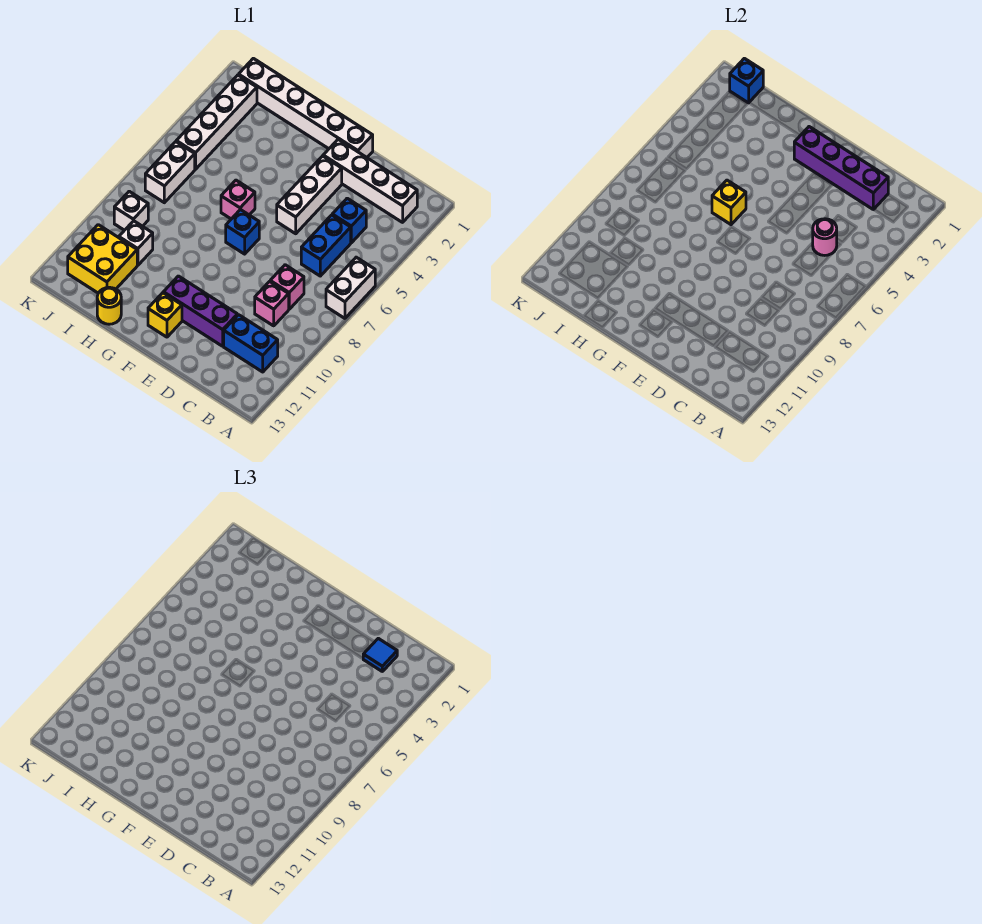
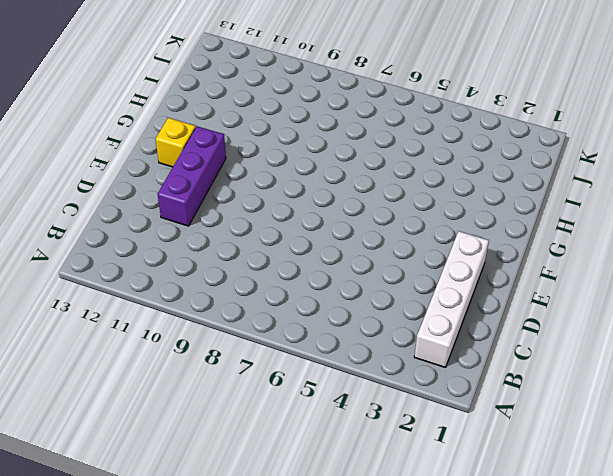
none -> white brick A6:A7 level 1
none -> blue brick B11:C11 level 1
none -> blue brick C4 level 1

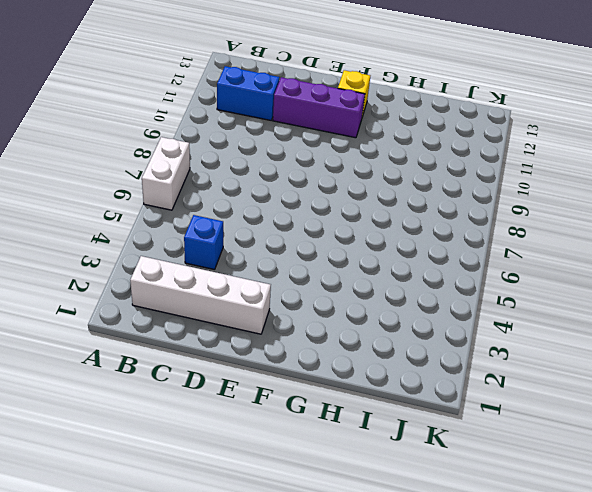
none -> blue brick C5:C6 level 1
none -> pink brick C8 level 1
none -> pink brick C9 level 1

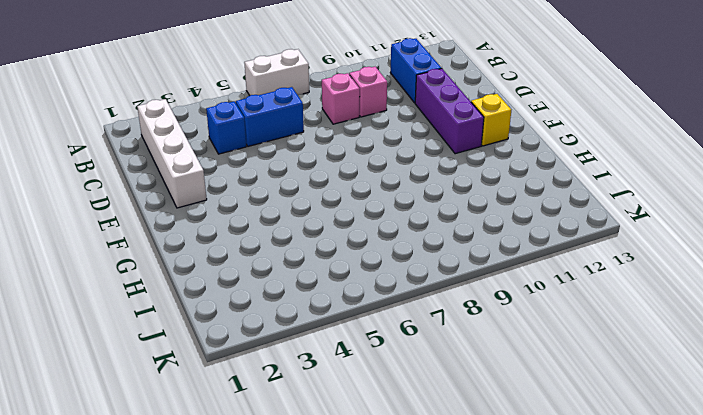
none -> white brick E1:J1 level 1
none -> white brick E3:E5 level 1
none -> blue brick F7 level 1

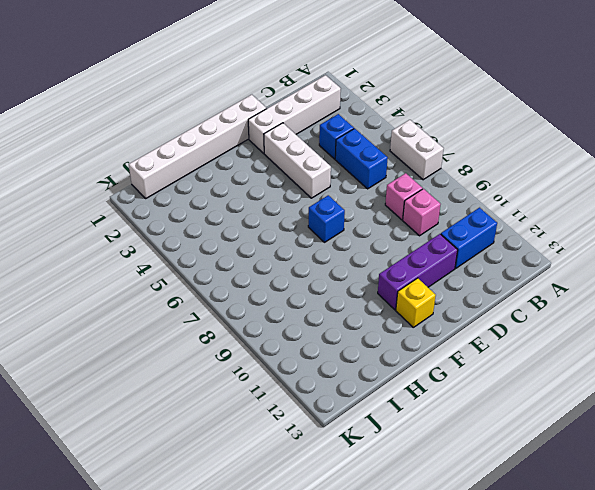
none -> pink brick G6 level 1
none -> yellow round brick H13 level 1
none -> white brick I10 level 1

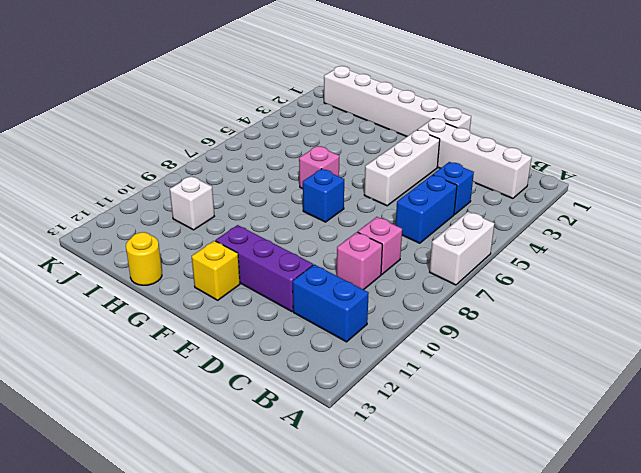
none -> yellow brick I11:J12 level 1
none -> white brick J2:J5 level 1
none -> white brick J6:J7 level 1

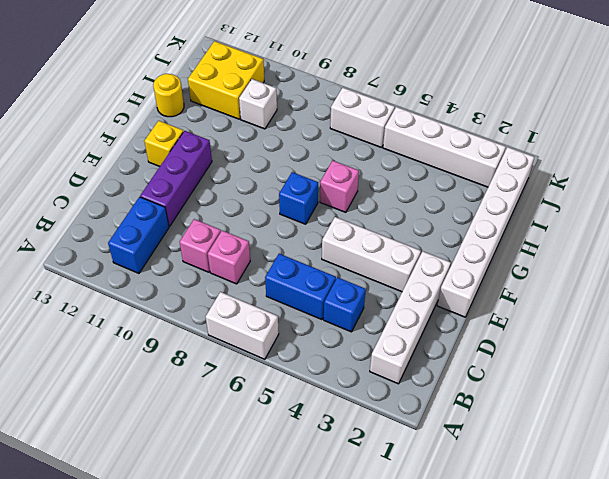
none -> white brick J9 level 1
none -> purple brick C2:F2 level 2
none -> pink round brick C5 level 2

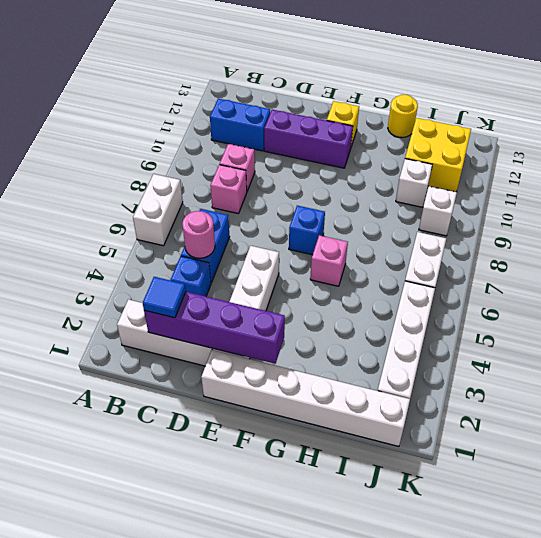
none -> yellow brick G6 level 2
none -> blue brick J1 level 2

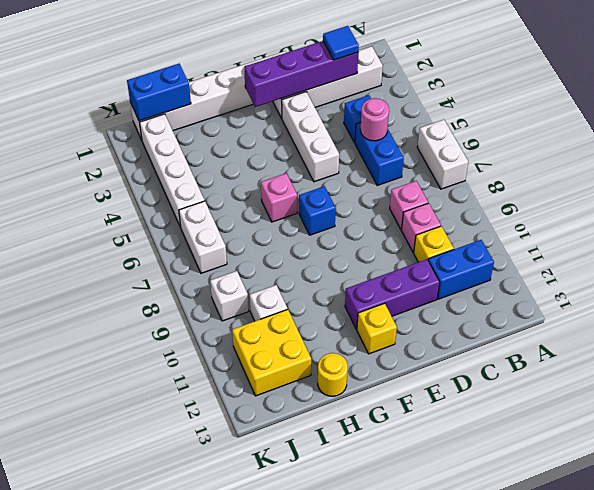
yellow brick C10 level 1 -> yellow brick G6 level 2
blue brick I1:J1 level 2 -> blue brick J1 level 2

